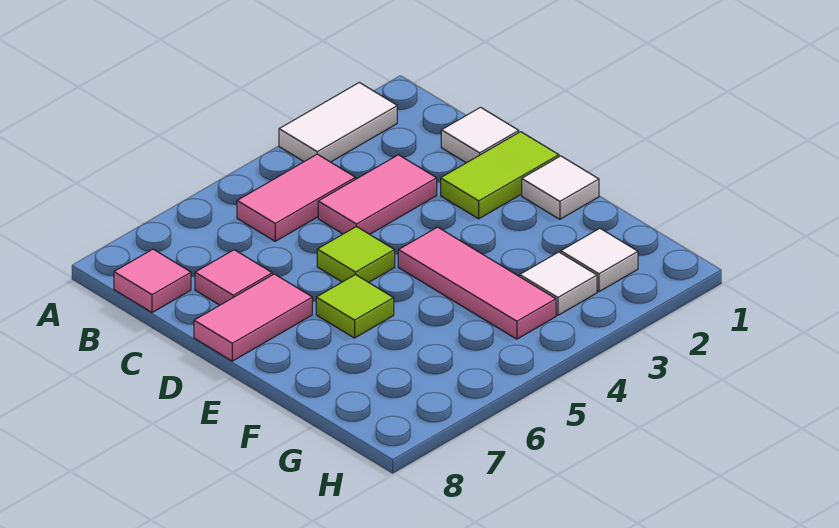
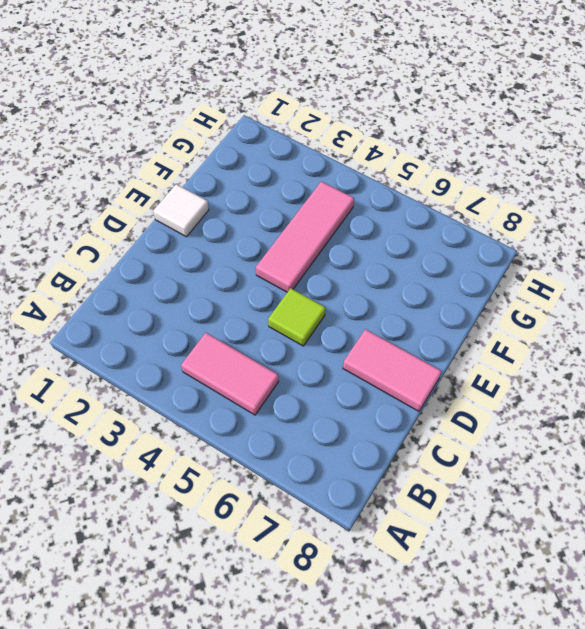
none -> white tile A2:A3 level 1
none -> pink tile B8 level 1
none -> white tile C1 level 1

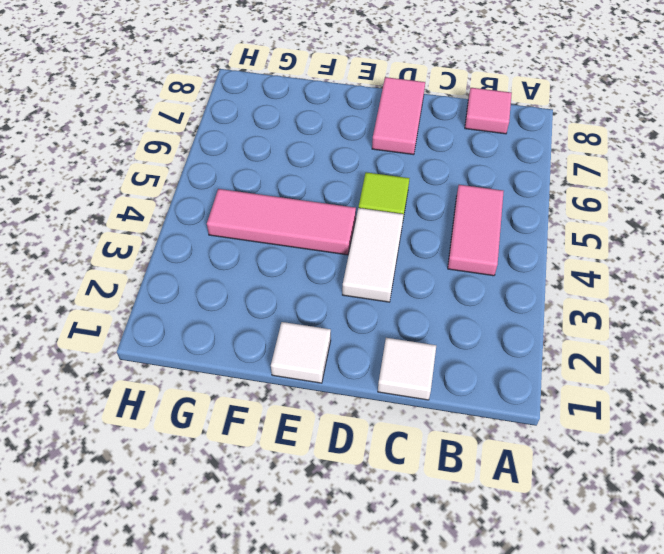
white tile D3:D4 level 1 -> white tile A2:A3 level 1
none -> pink tile C3:C4 level 1
none -> pink tile C7 level 1
none -> lime tile D1:D2 level 1

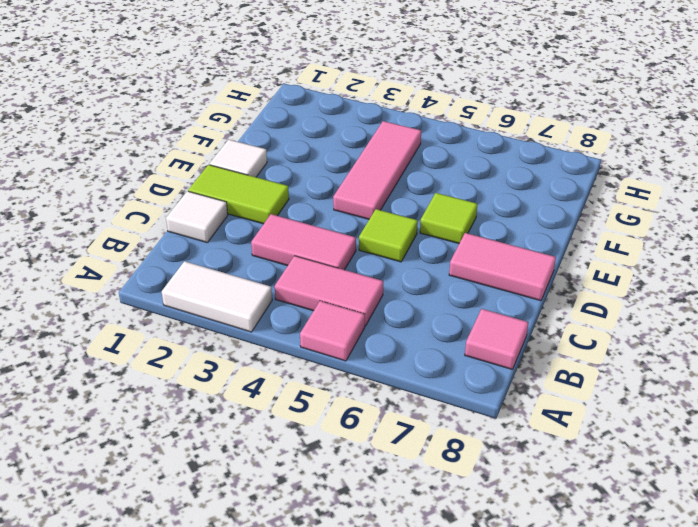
pink tile A5 level 1 -> pink tile C7 level 1
none -> white tile G2 level 1
none -> white tile G3 level 1

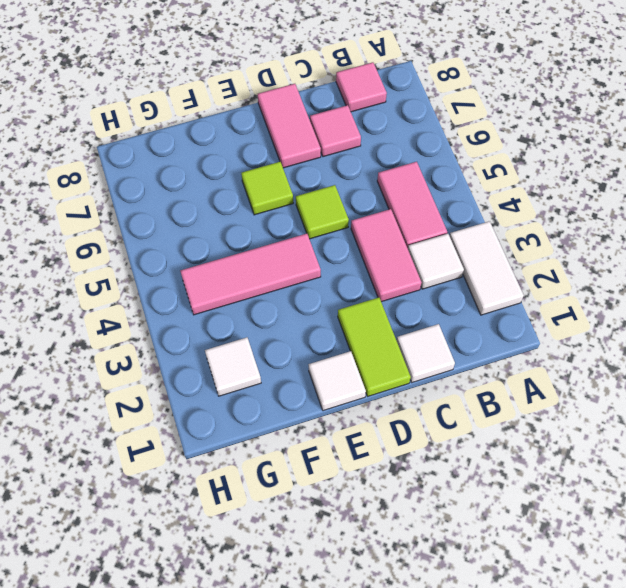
white tile B3 level 1 -> white tile G3 level 1

